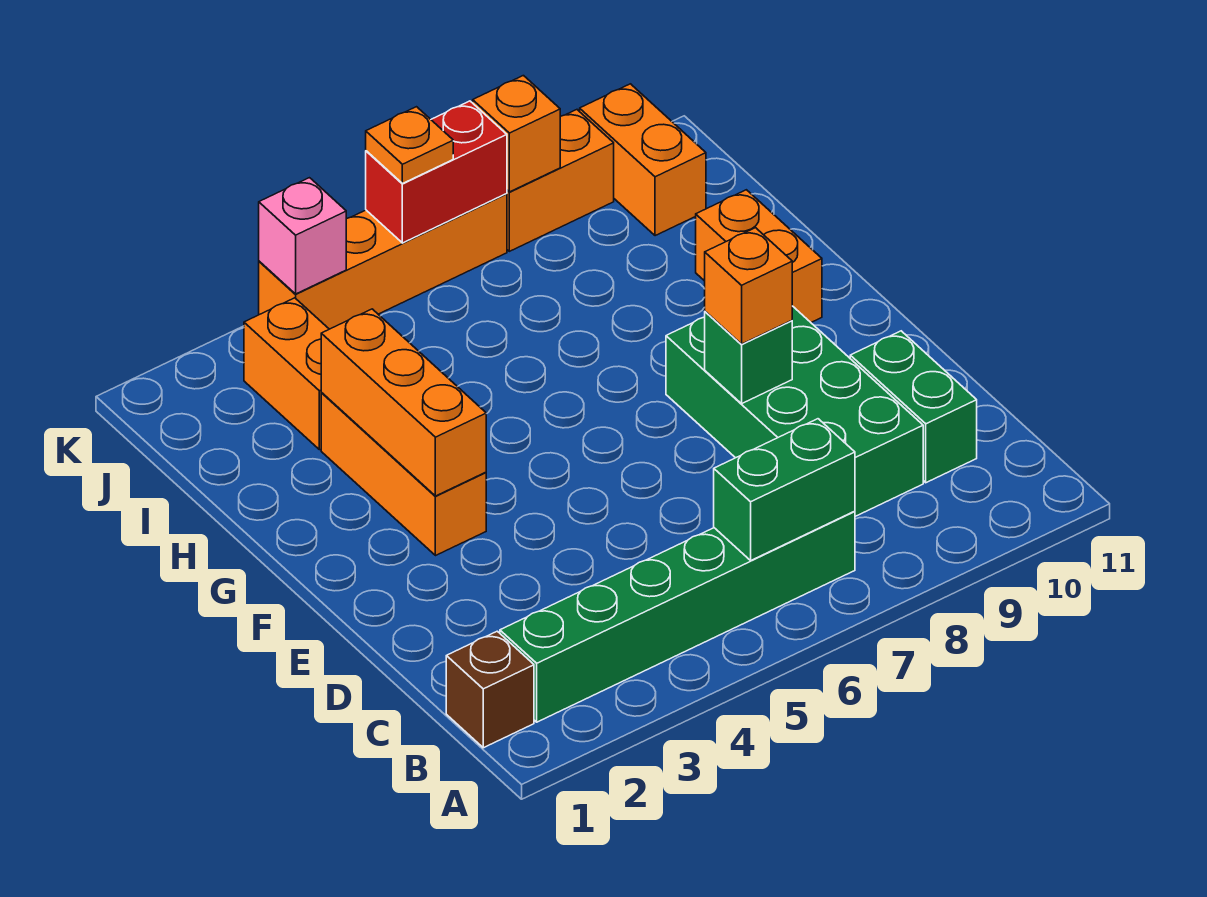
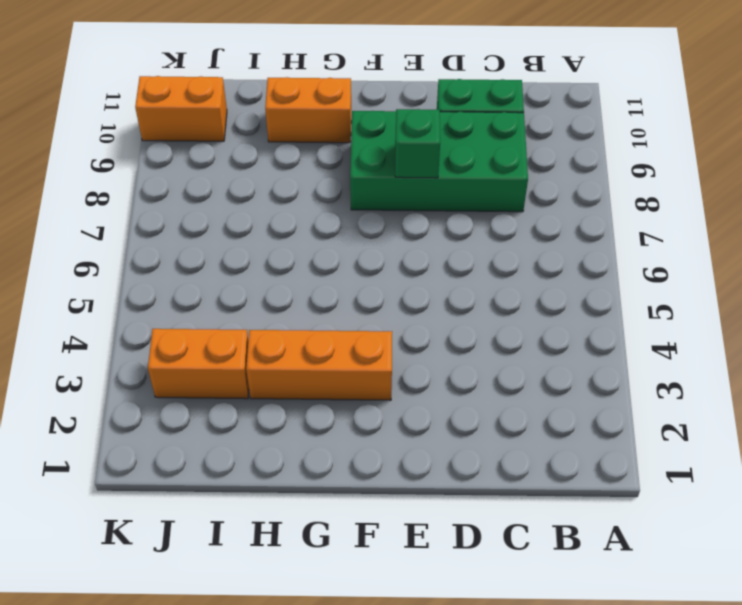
none -> brown brick B1 level 1
none -> green brick B2:B7 level 1
none -> orange brick K4:K7 level 1

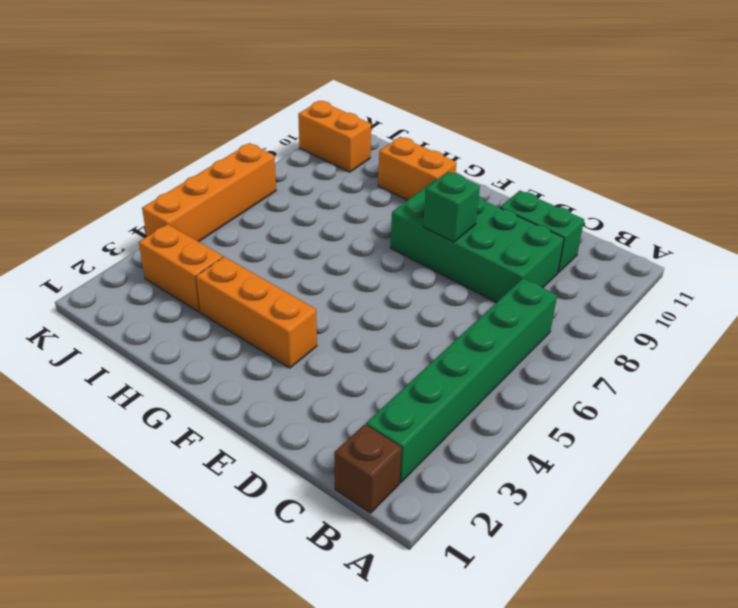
none -> orange brick K8:K9 level 1
none -> green brick B6:B7 level 2
none -> orange brick F3:H3 level 2

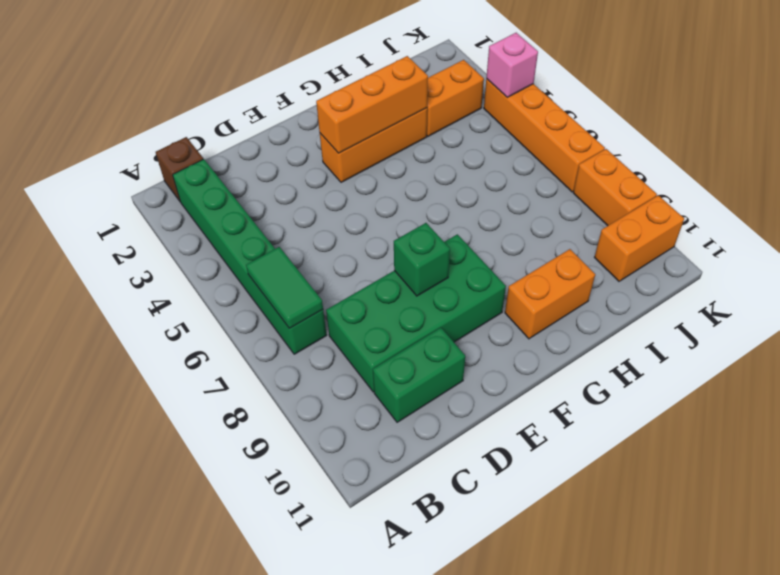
green tile B6:B7 level 2 -> green brick B6:B7 level 2
none -> red brick K6:K7 level 2
none -> orange brick K8 level 2
none -> orange brick E8 level 3

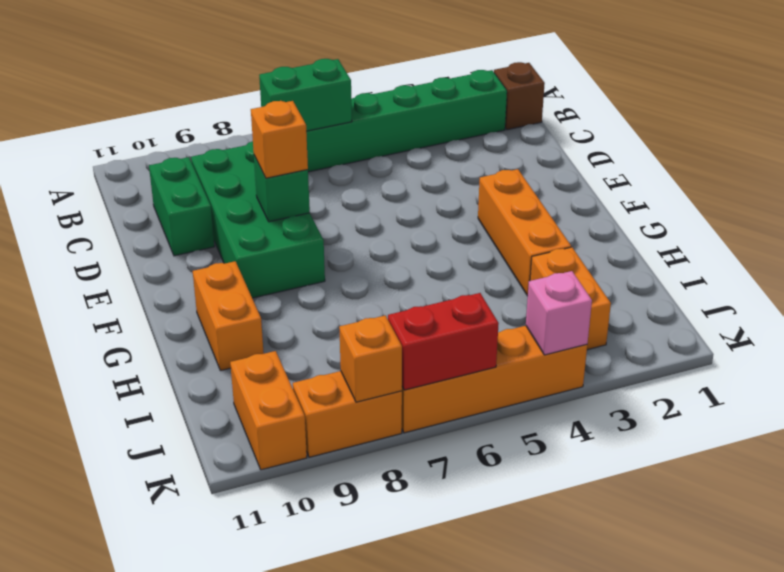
none -> orange brick F3:H3 level 2
none -> orange plate K6 level 3

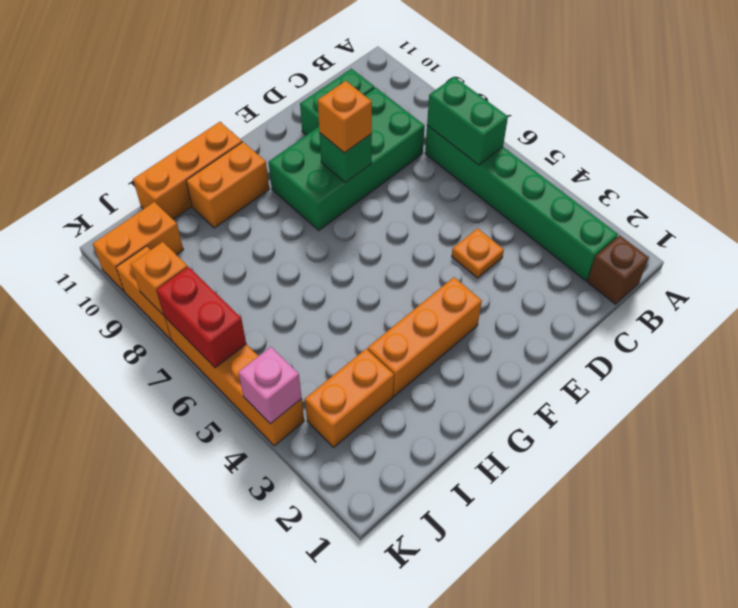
orange plate D4 level 1 -> orange plate K6 level 3
orange brick G11:I11 level 1 -> orange brick F3:H3 level 2

